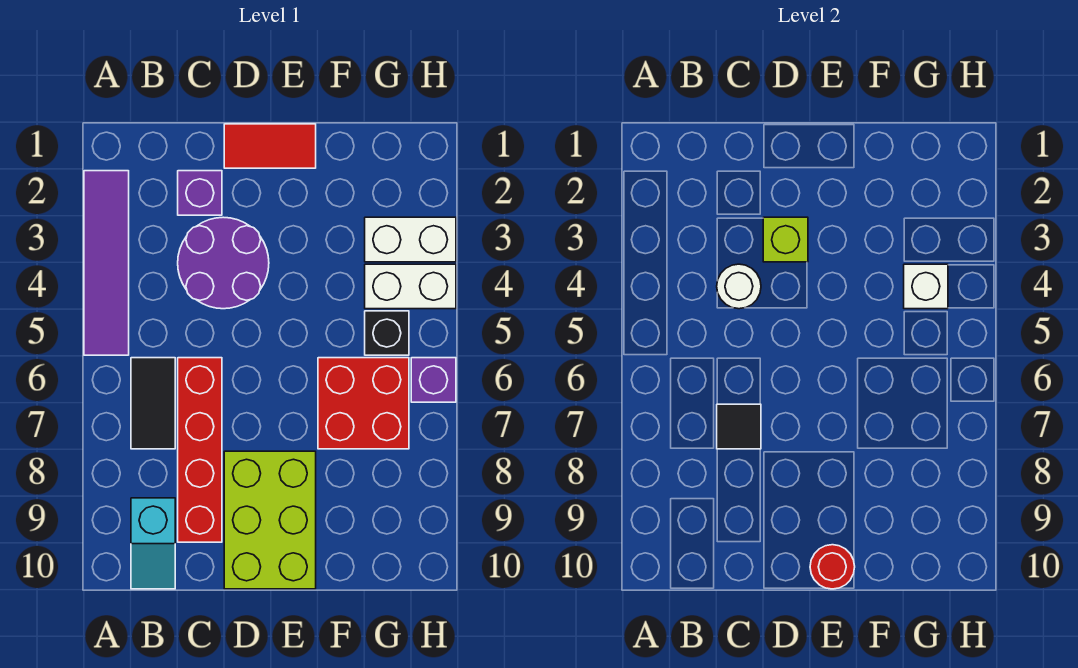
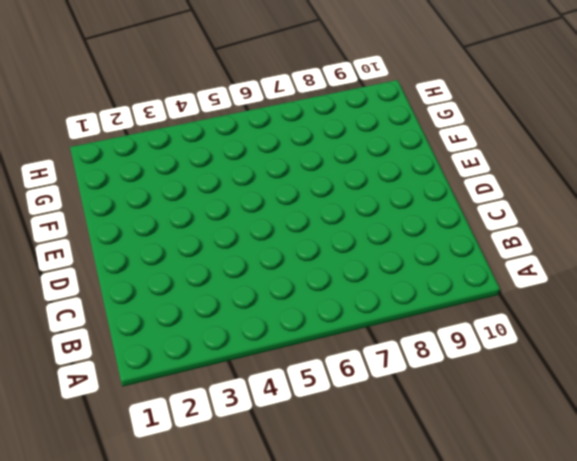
none -> purple tile A2:A5 level 1
none -> black tile B6:B7 level 1
none -> cyan slope B9:B10 level 1 top 9

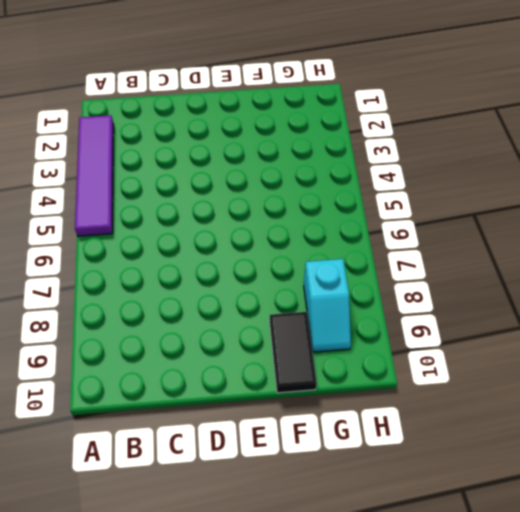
black tile F9:F10 level 1 -> black tile B6:B7 level 1
cyan slope G8:G9 level 1 top 8 -> cyan slope B9:B10 level 1 top 9
none -> purple brick C2 level 1
none -> purple round brick C3:D4 level 1
none -> red brick C6:C9 level 1

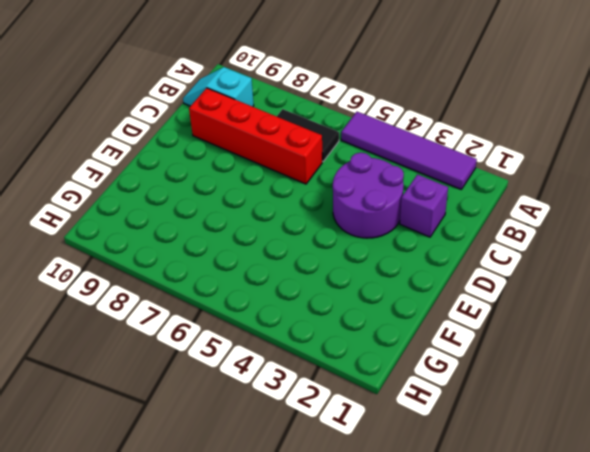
none -> red tile D1:E1 level 1
none -> lime brick D8:E10 level 1
none -> red brick F6:G7 level 1

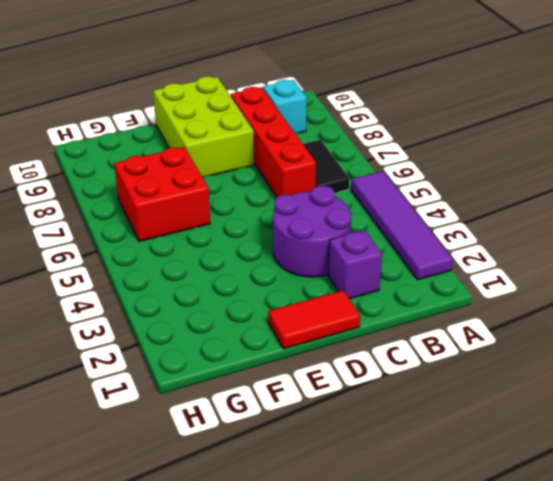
none -> white brick G3:H3 level 1
none -> white brick G4:H4 level 1
none -> black brick G5 level 1

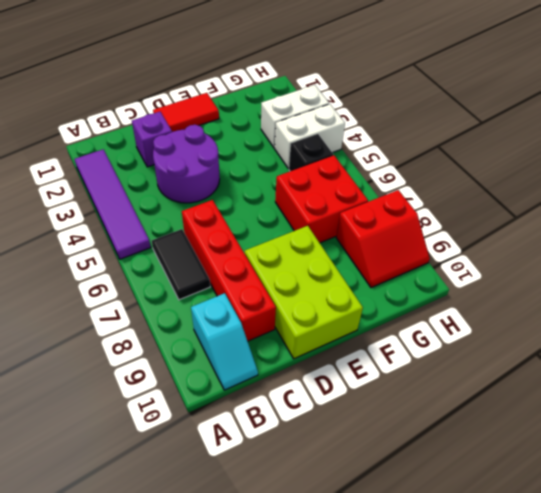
red slope G8:H9 level 1 top 8 -> none
none -> purple brick H6 level 1
none -> white round brick C4 level 2
none -> black tile C7 level 2

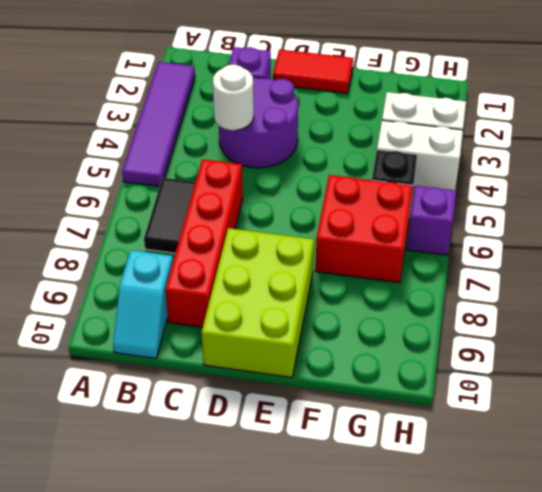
none -> black tile C7 level 2
none -> lime brick D3 level 2
none -> red round brick E10 level 2

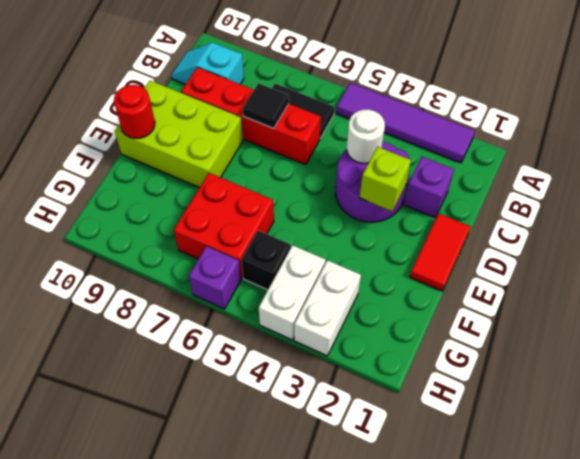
none -> white brick G4 level 2

